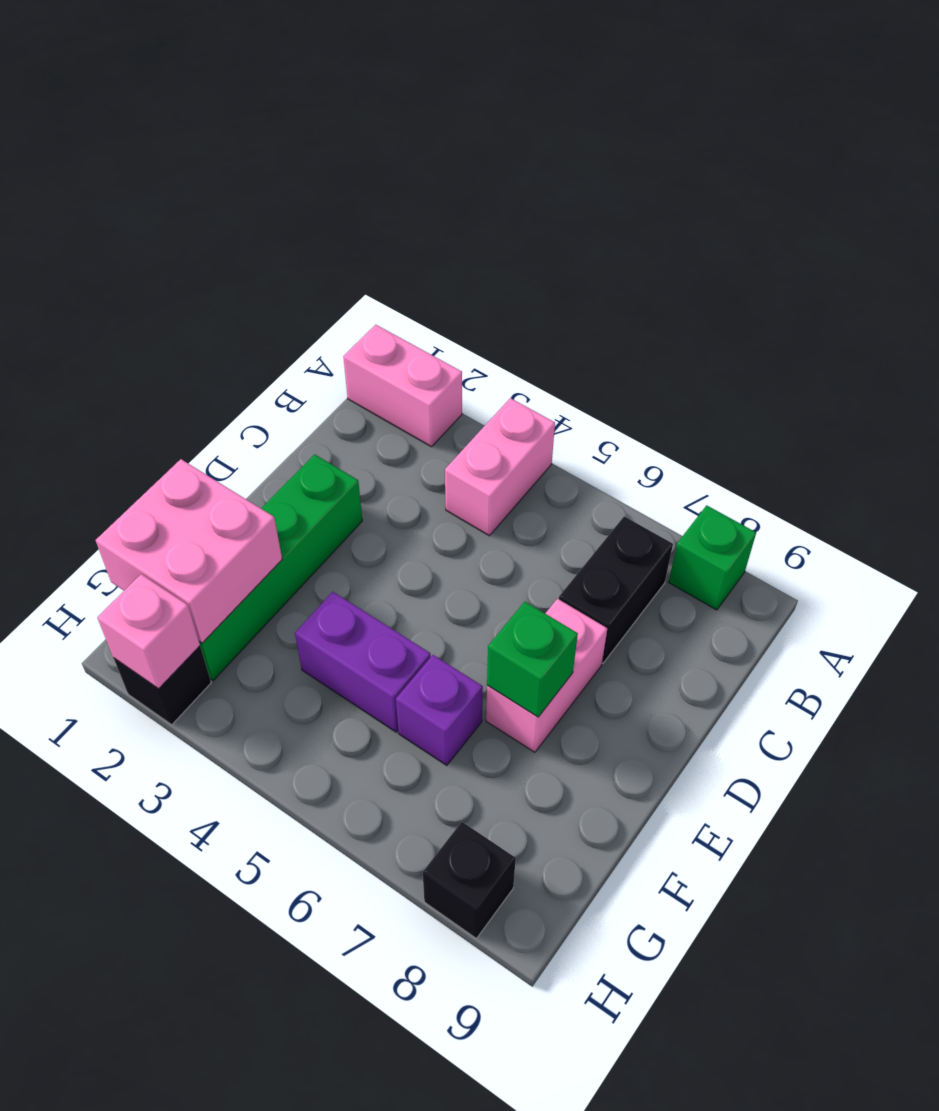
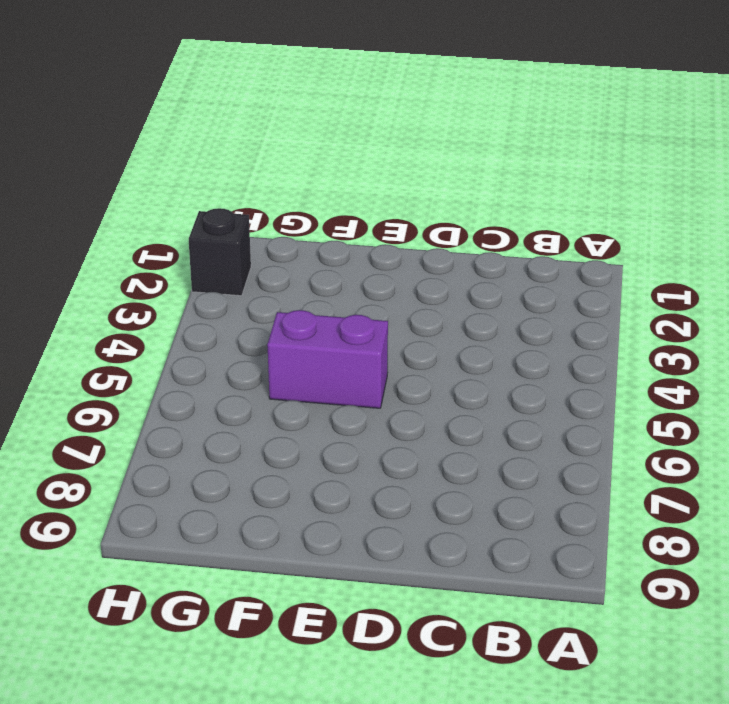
purple brick E5:F5 level 1 -> purple brick F4:F5 level 1
none -> pink brick A1:A2 level 1
none -> pink brick A4:B4 level 1
none -> green brick A8 level 1

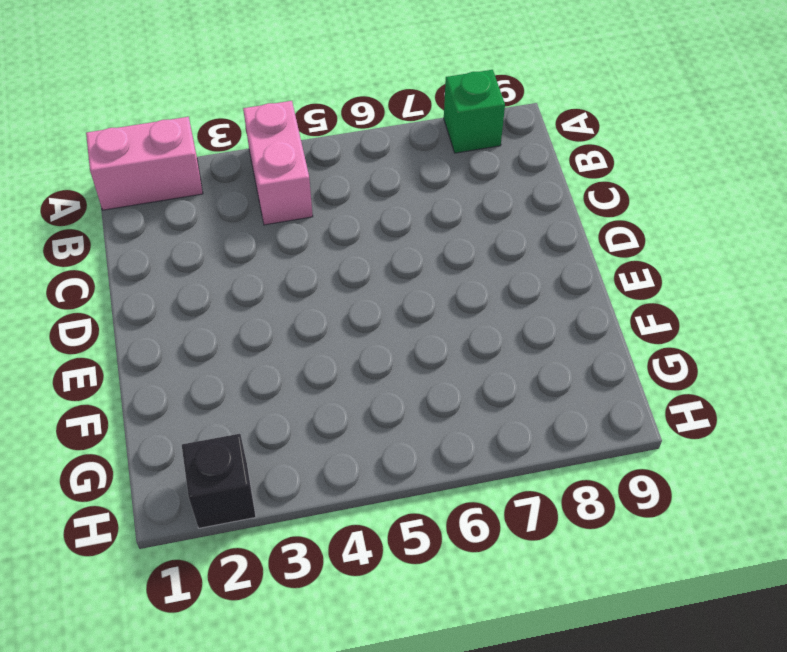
none -> black brick B7:C7 level 1
none -> green brick D2:G2 level 1
none -> pink brick D7:E7 level 1

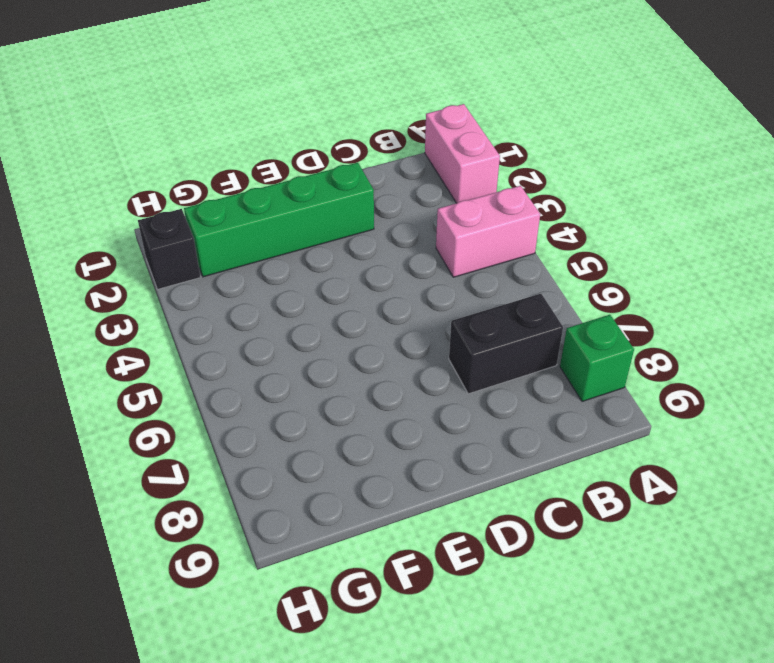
none -> pink brick D7:E7 level 1
none -> purple brick F4:F5 level 1
none -> purple brick F6 level 1

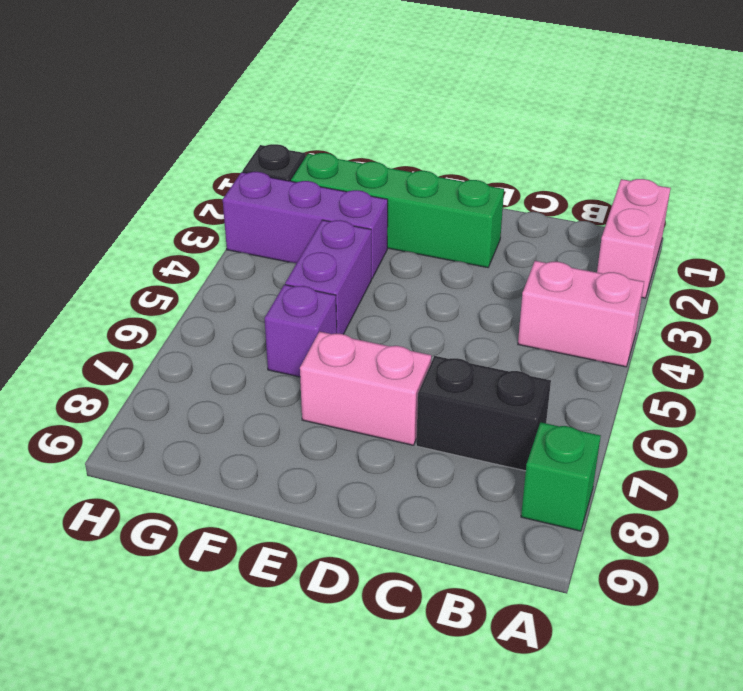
purple brick F3:H3 level 1 -> none
none -> black brick H8 level 1
none -> green brick E7 level 2
none -> pink brick F1:G2 level 2

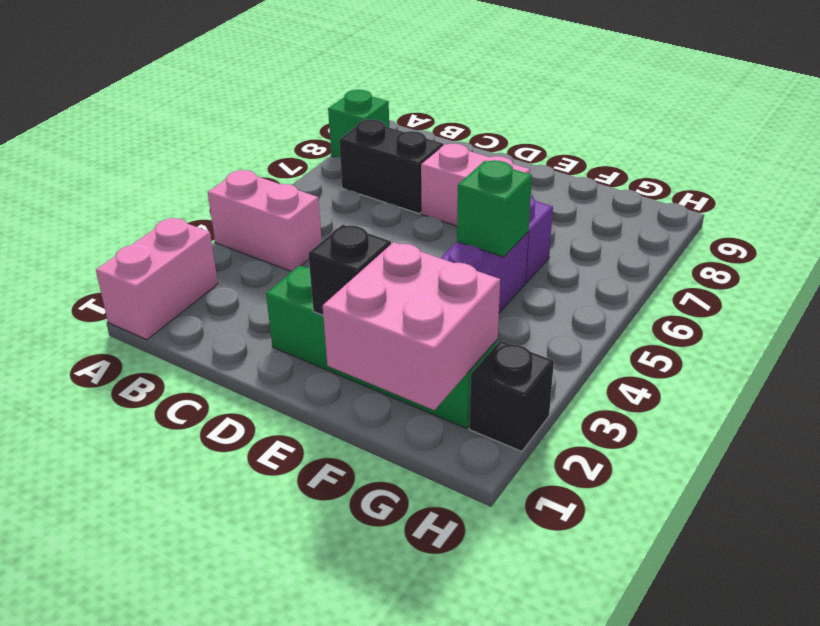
black brick E2 level 2 -> black brick H8 level 1
green brick F5 level 2 -> green brick E7 level 2
none -> pink brick H2 level 2

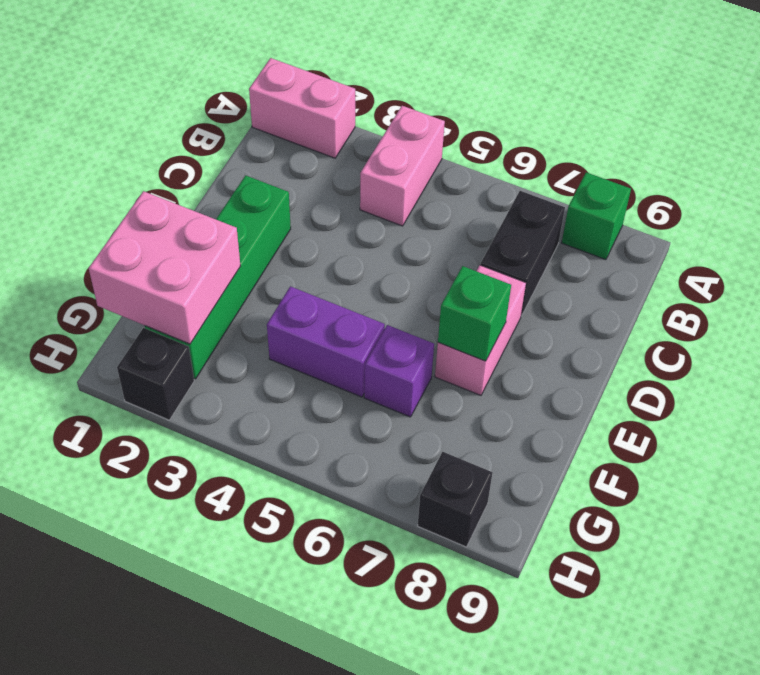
none -> pink brick H2 level 2

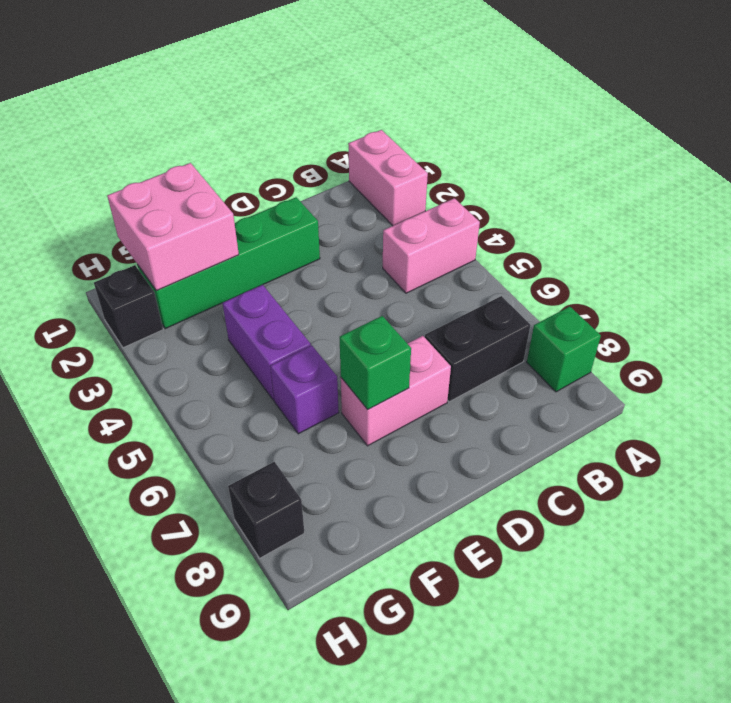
none -> pink brick H2 level 2

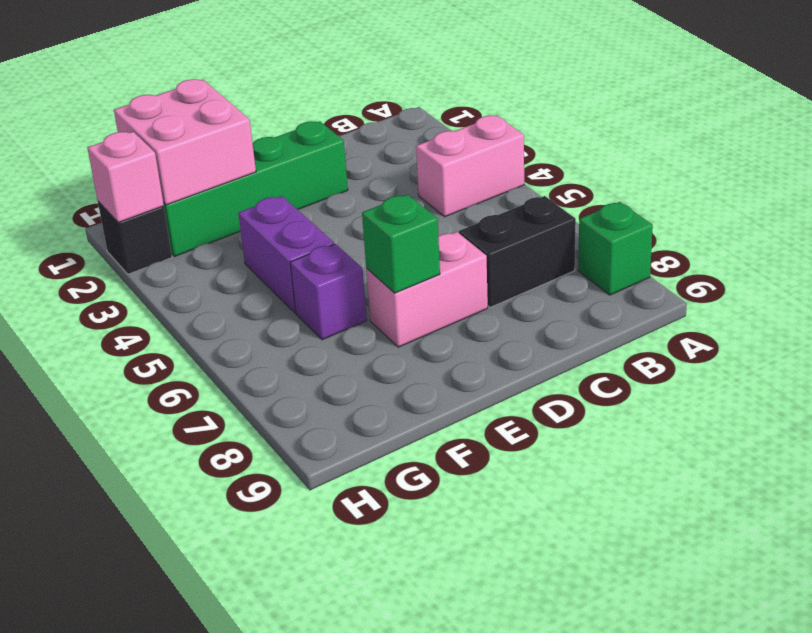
none -> pink brick A1:A2 level 1
none -> black brick H8 level 1

